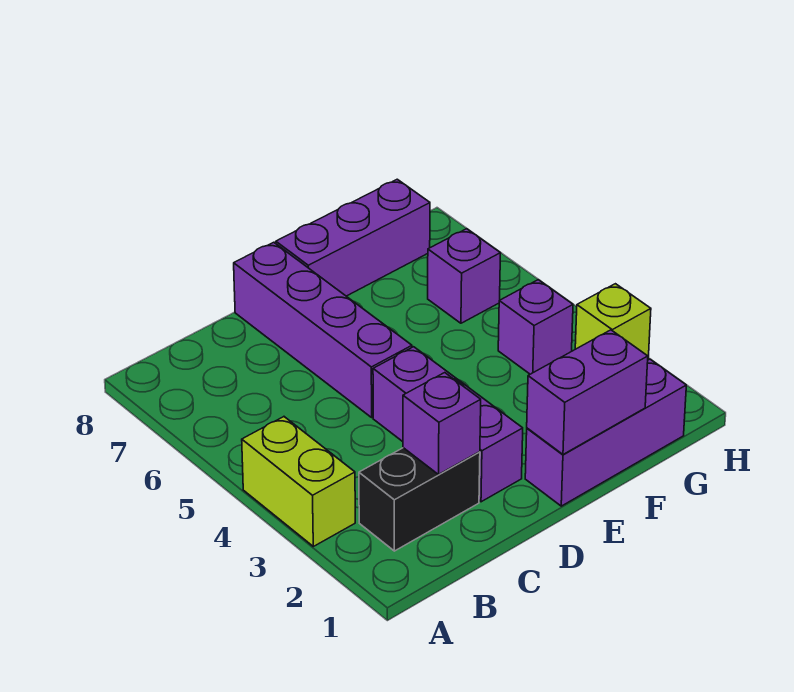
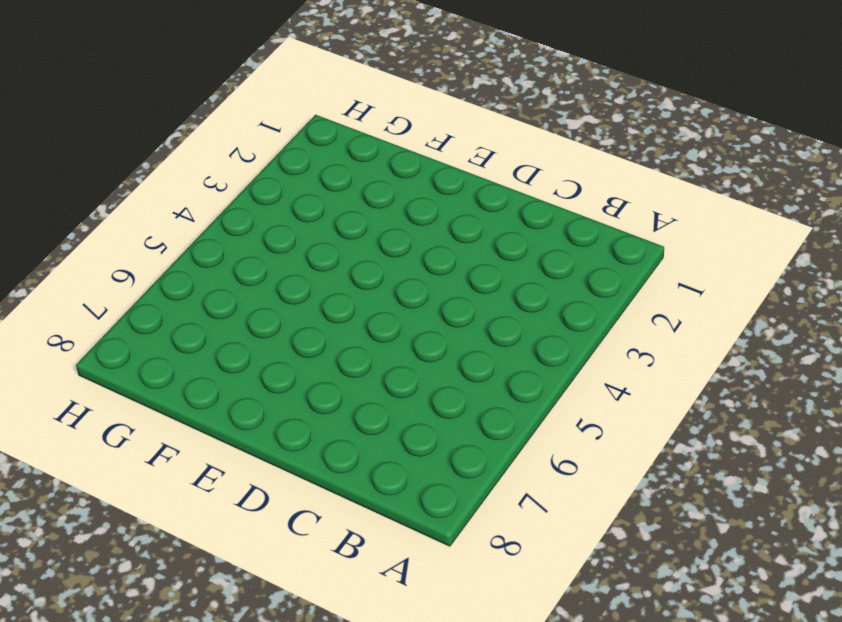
none -> lime brick A3:A4 level 1
none -> black brick B2:C2 level 1

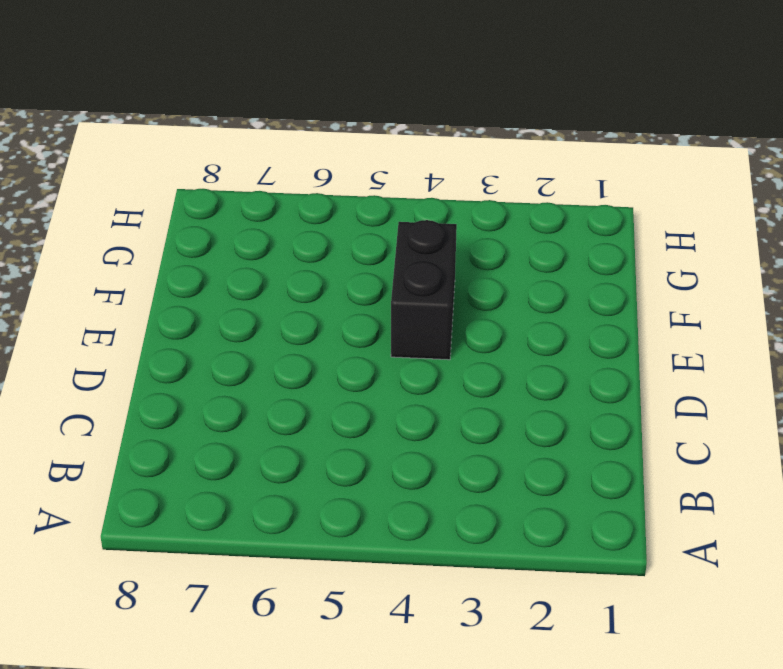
black brick E4:F4 level 1 -> black brick B2:C2 level 1
none -> lime brick A3:A4 level 1
none -> purple brick D2:D4 level 1

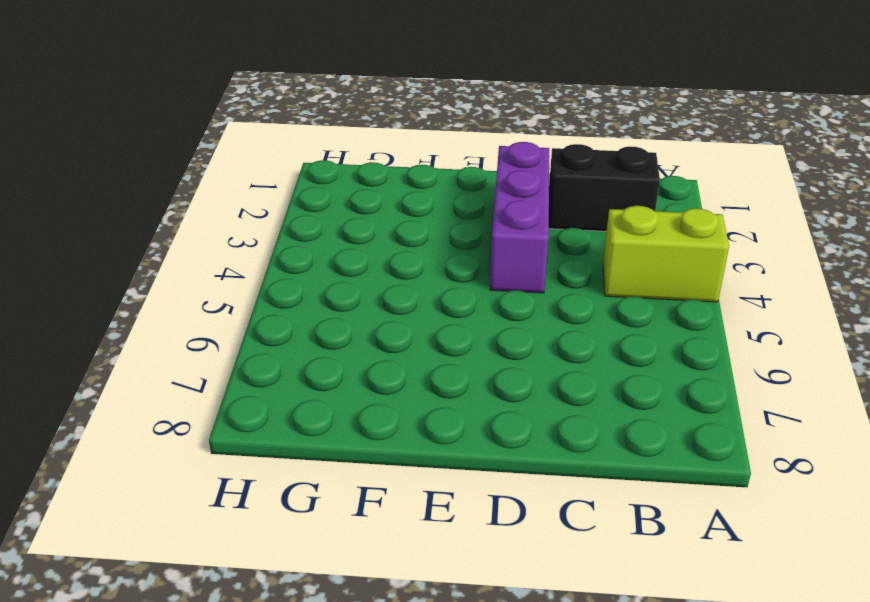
lime brick A4:B4 level 1 -> lime brick A3:A4 level 1
none -> purple brick D5:D8 level 1
none -> purple brick E1:G1 level 1

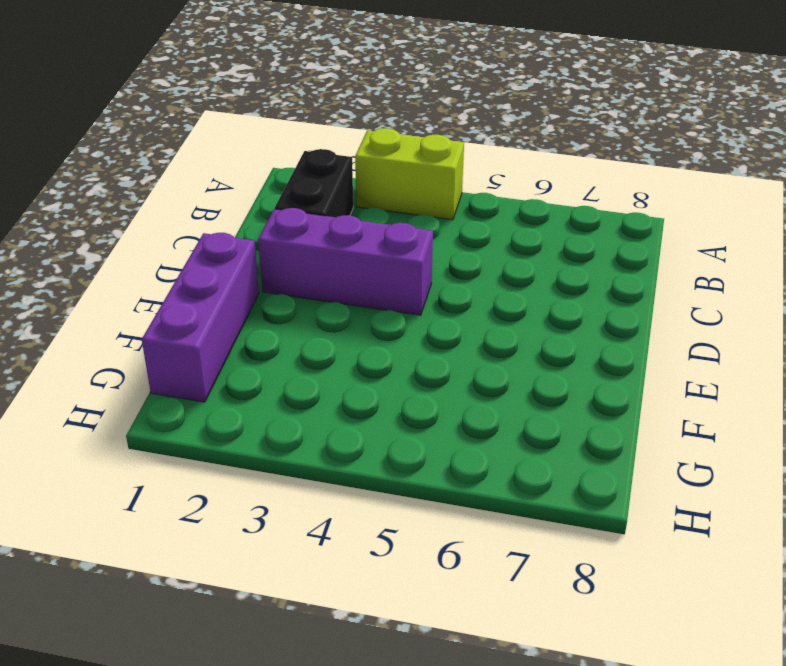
none -> purple brick D5:D8 level 1
none -> purple brick E8:G8 level 1

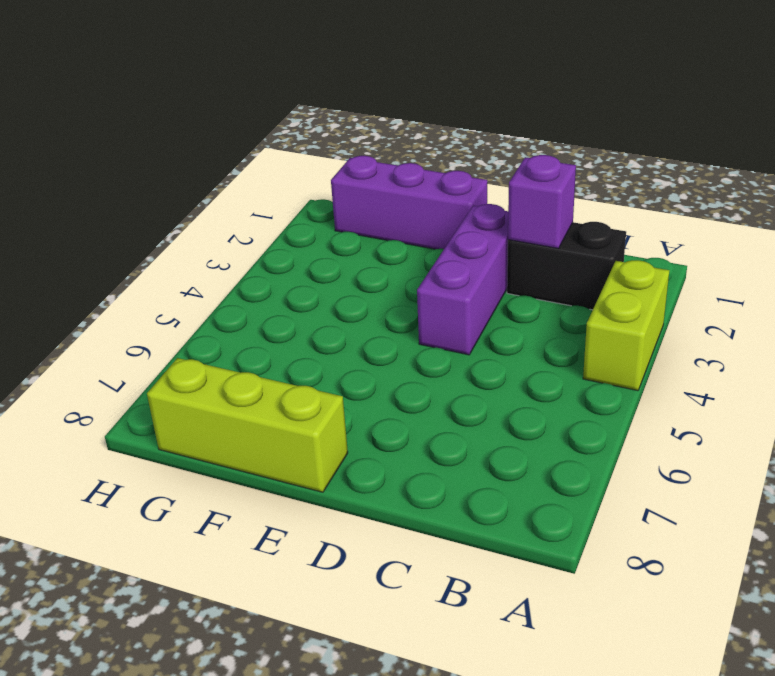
lime brick E8:G8 level 1 -> purple brick E8:G8 level 1
none -> purple brick D5:D8 level 1
none -> purple brick G4 level 1

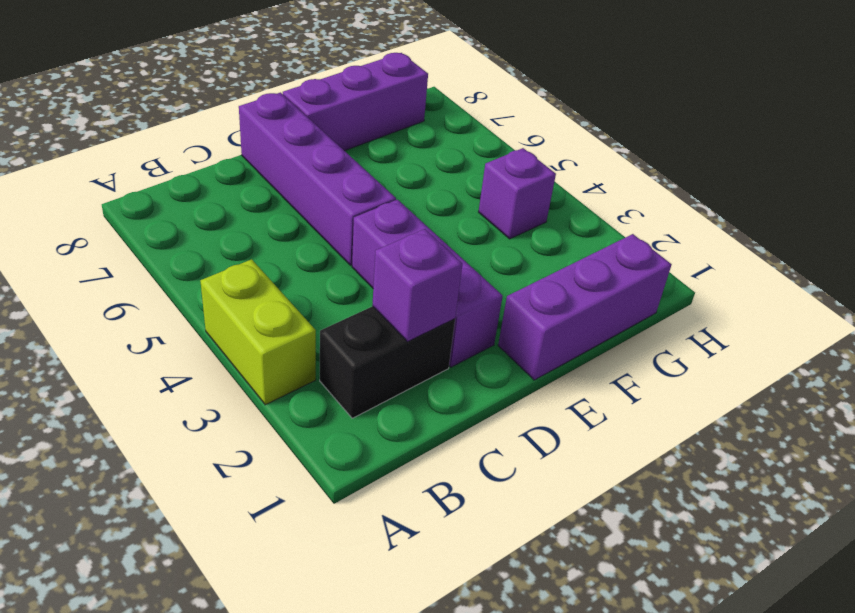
none -> purple brick G6 level 1
none -> lime brick H3 level 1

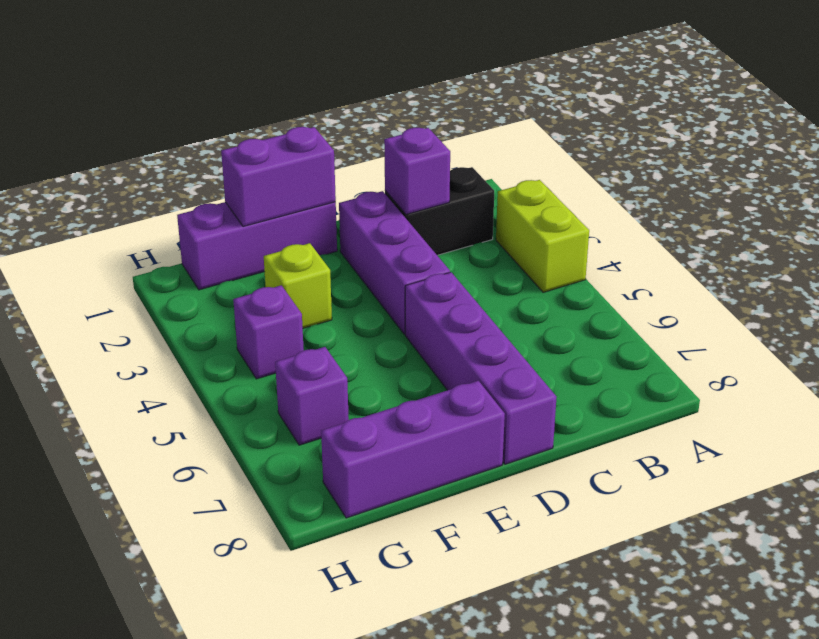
lime brick F3 level 1 -> lime brick H3 level 1

